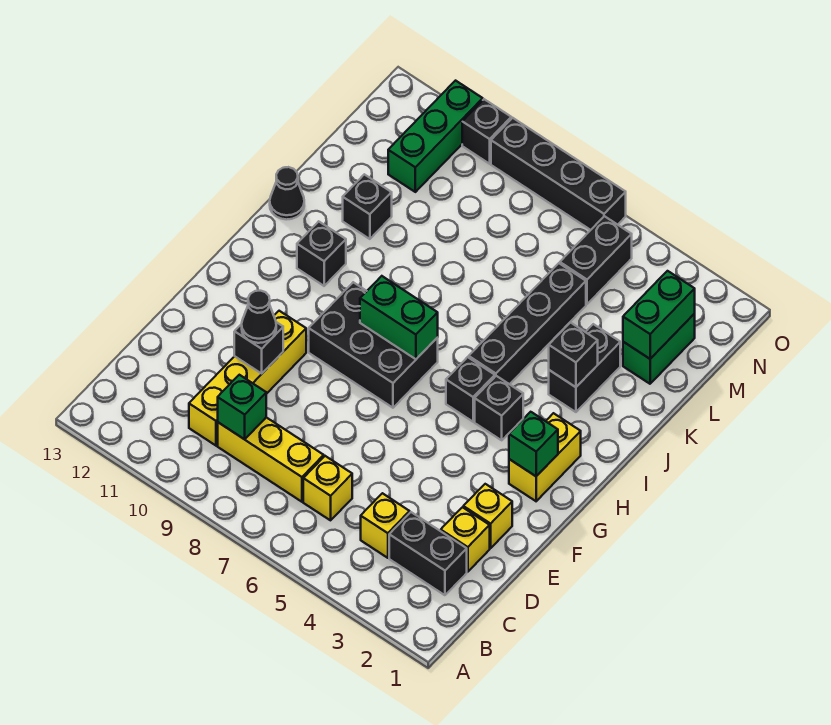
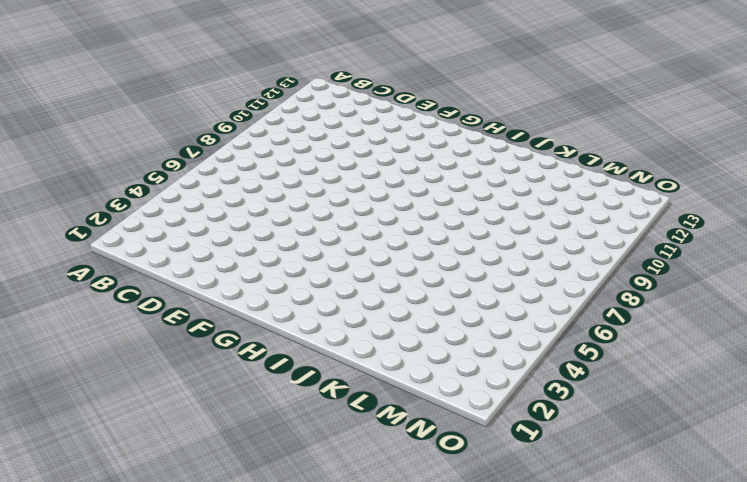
none -> black brick C2:C3 level 1
none -> yellow brick C4 level 1
none -> yellow brick C6 level 1

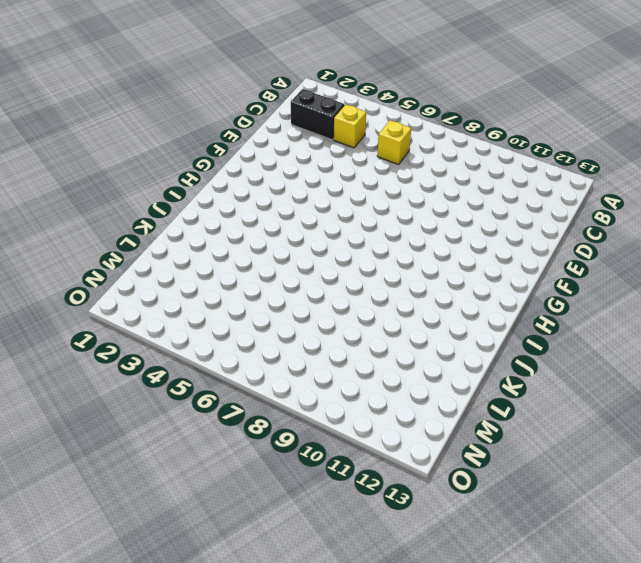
none -> yellow brick C7:C9 level 1
none -> yellow brick C10:F10 level 1
none -> yellow brick D2 level 1

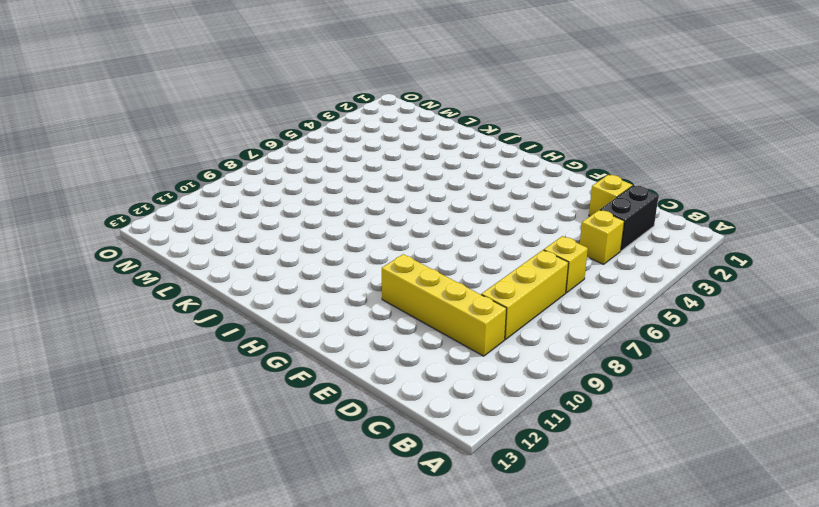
none -> yellow brick E2 level 1
none -> yellow brick G2:H2 level 1
none -> black brick G7:H9 level 1

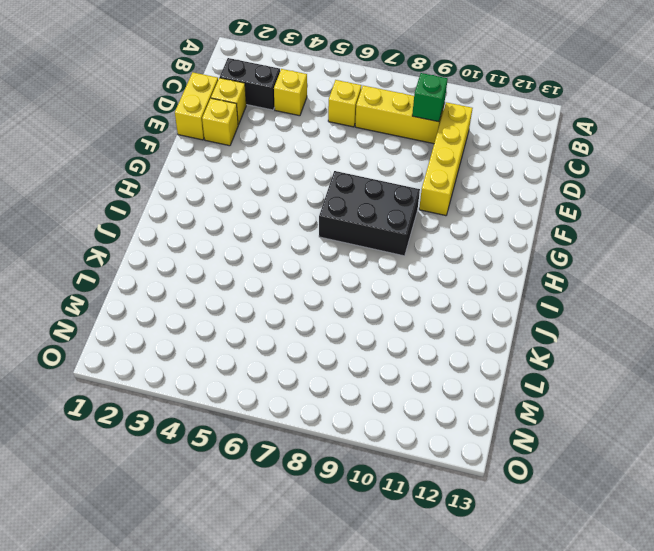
yellow brick D1:E1 level 1 -> yellow brick G2:H2 level 1
none -> black brick H4 level 1
none -> black brick H5 level 1
none -> black brick I5:L5 level 1

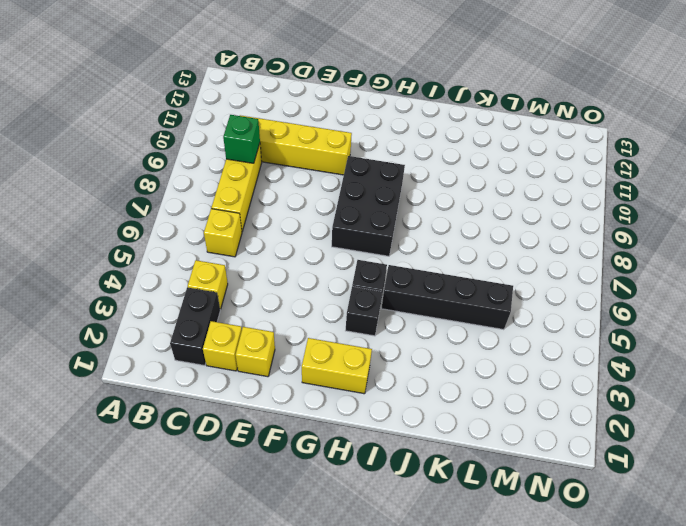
none -> black brick I11 level 1
none -> black brick J3:K3 level 1
none -> black cone J13 level 1

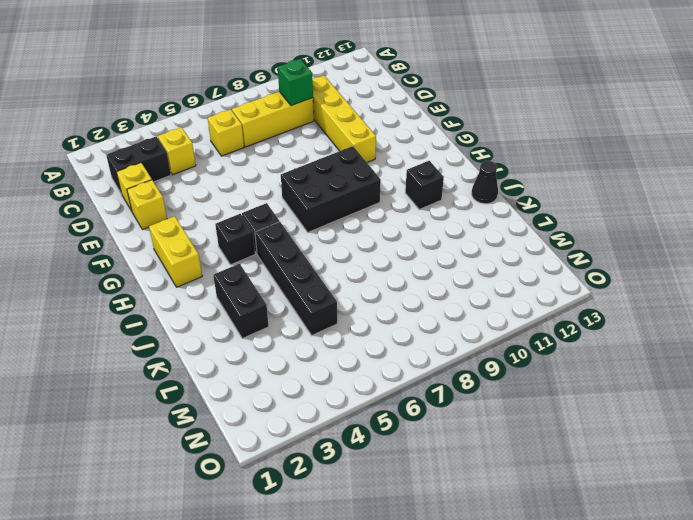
none -> black brick K11 level 1
none -> green brick L2:M2 level 1
none -> black brick M5:N5 level 1

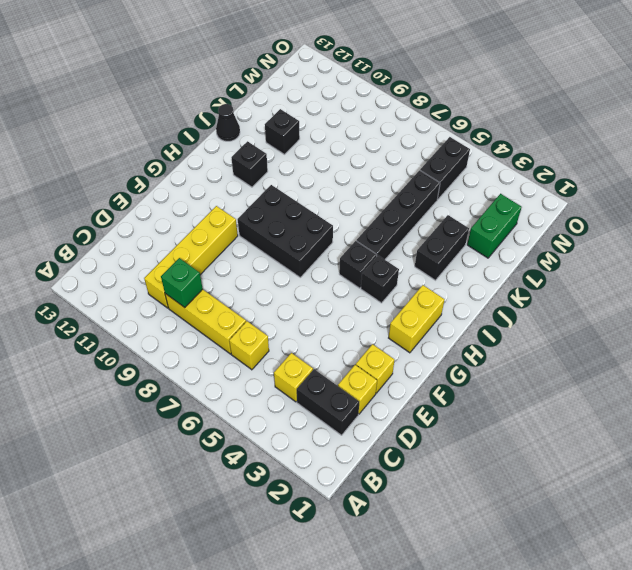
none -> green brick M11:O11 level 1
none -> black brick O6:O9 level 1
none -> black brick O10 level 1

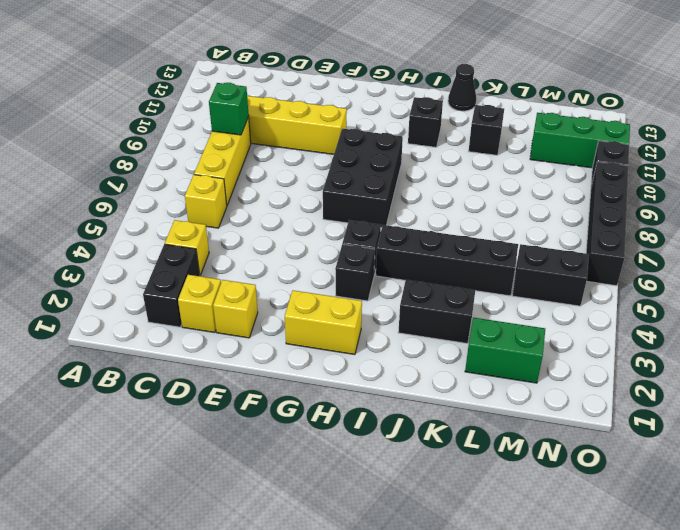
none -> black brick E10 level 2
none -> green brick G2 level 2
none -> green brick H7:H8 level 2

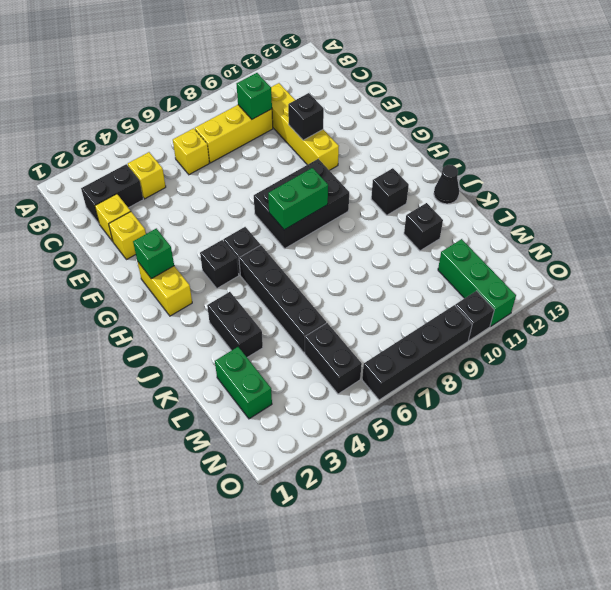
none -> black brick J3 level 2
none -> green brick L2:M2 level 2
none -> black cone E10 level 3

